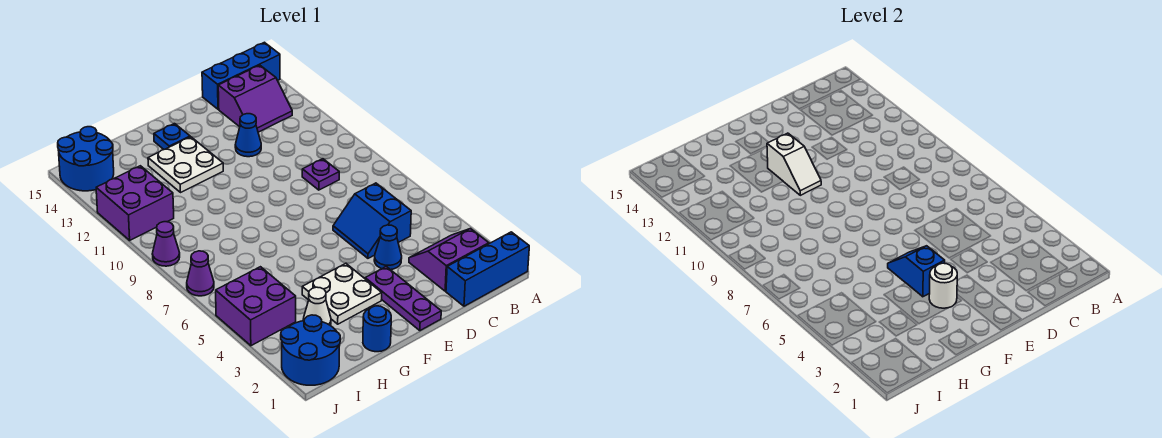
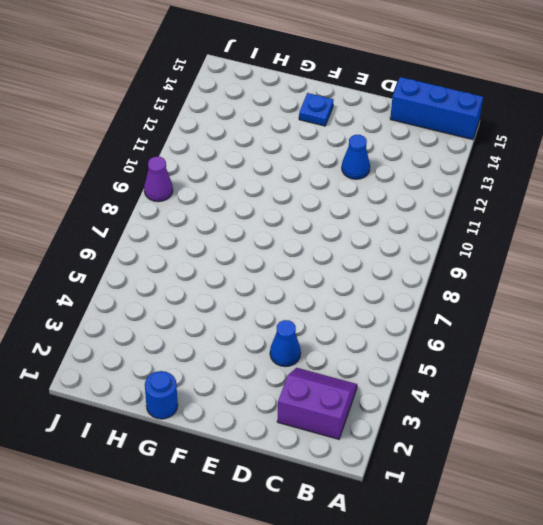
none -> blue brick A1:C1 level 1
none -> purple slope B13:C14 level 1 top 14
none -> blue slope C5:D6 level 1 top C

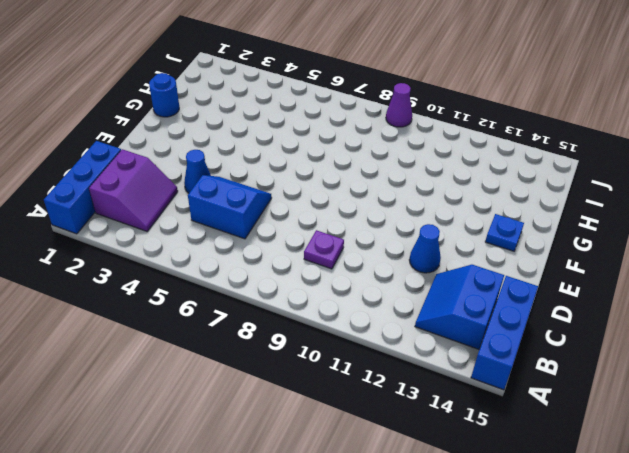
blue slope B13:C14 level 1 top 14 -> purple slope B13:C14 level 1 top 14
none -> purple plate E1:E3 level 1
none -> white plate F3:G4 level 1
none -> white plate F12:G13 level 1

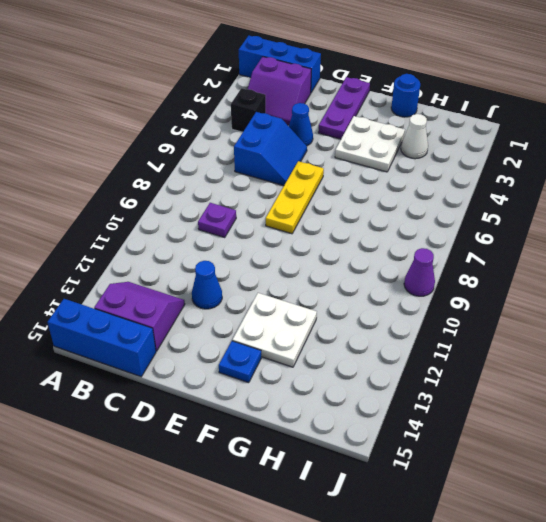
black brick B4 level 1 -> none
yellow plate E6:E8 level 1 -> none
none -> blue round brick I1:J2 level 1
none -> purple brick I4:J5 level 1
none -> purple brick I11:J12 level 1

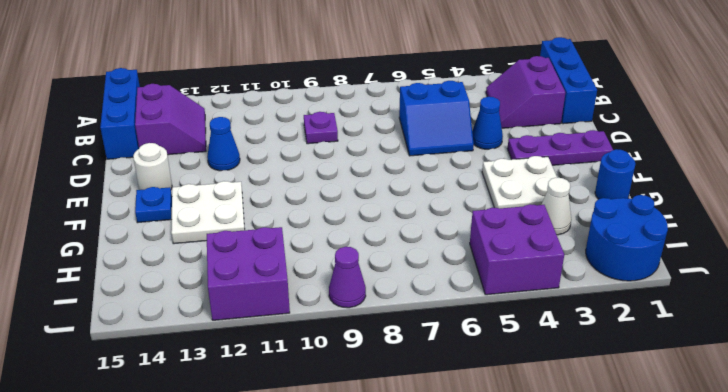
white round brick E14 level 1 -> white round brick F3 level 2
none -> blue round brick I14:J15 level 1
none -> purple cone J7 level 1
none -> blue slope F4:F5 level 2 top 4

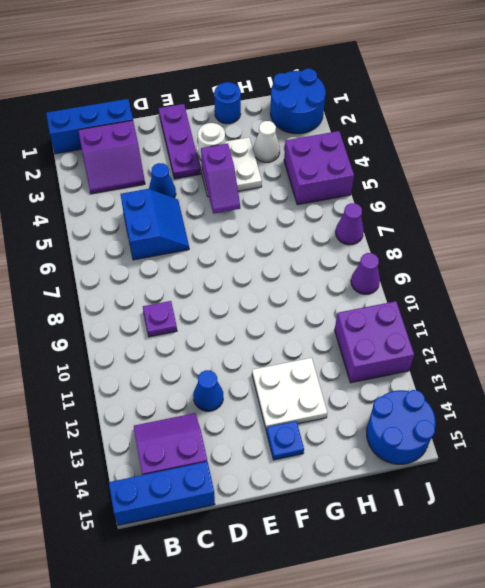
purple slope F4:F5 level 2 top 4 -> blue slope F4:F5 level 2 top 4
none -> white slope F11:F12 level 2 top 12

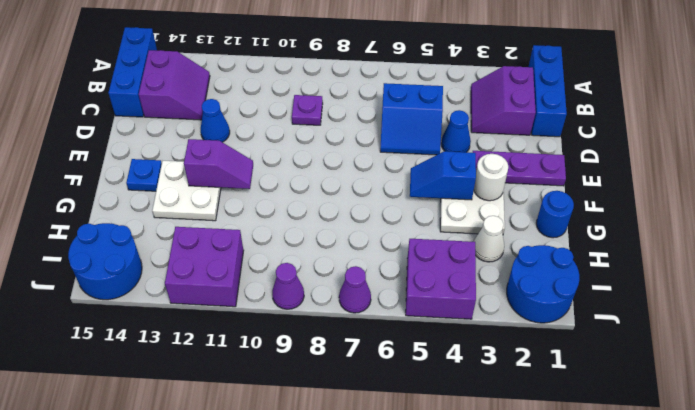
purple slope F11:F12 level 2 top 12 -> white slope F11:F12 level 2 top 12

